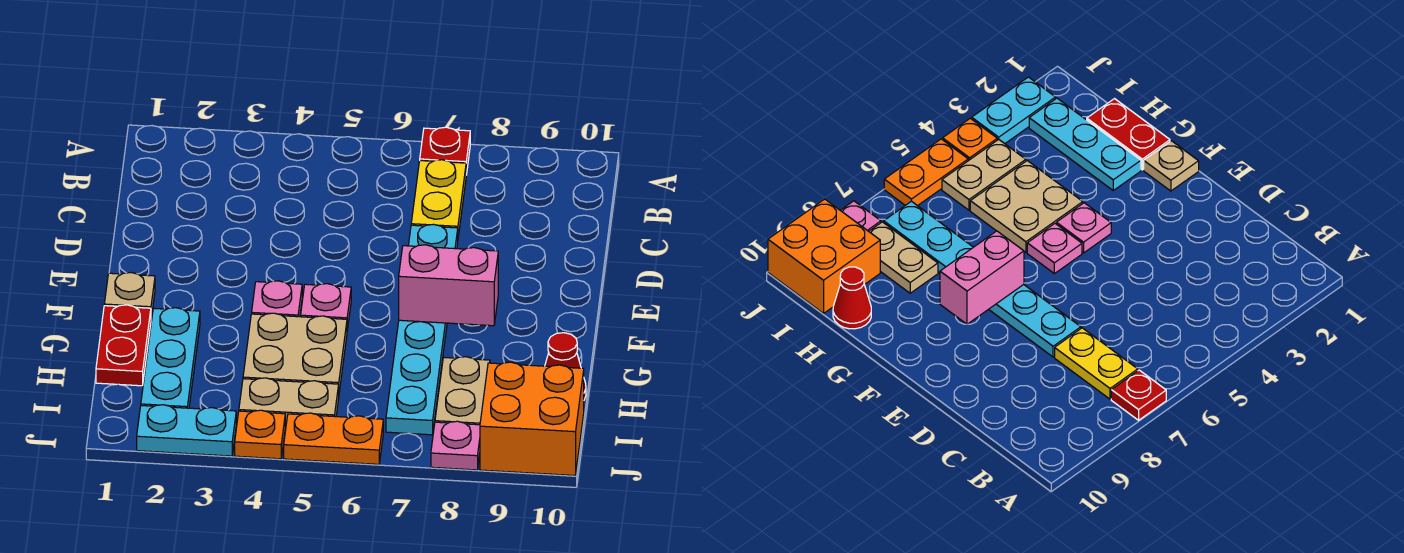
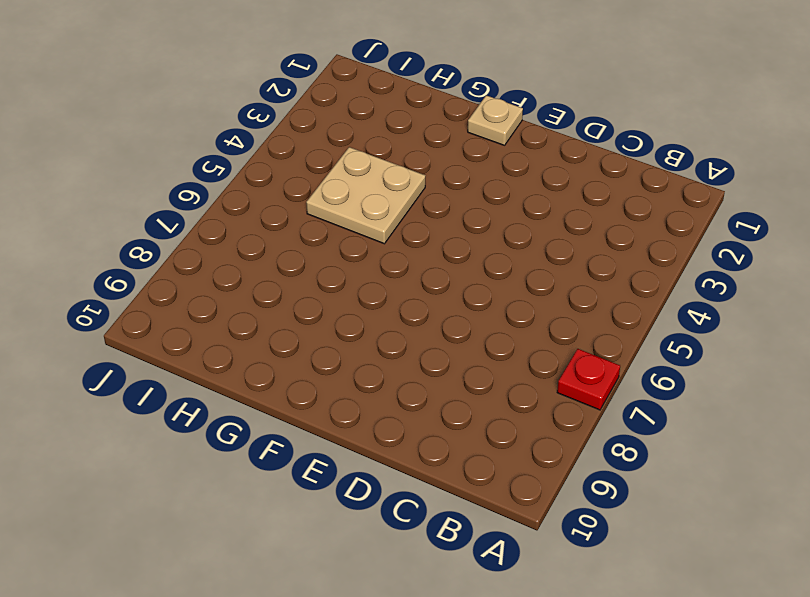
none -> yellow plate B7:C7 level 1
none -> cyan plate D7:I7 level 1
none -> pink plate F4 level 1

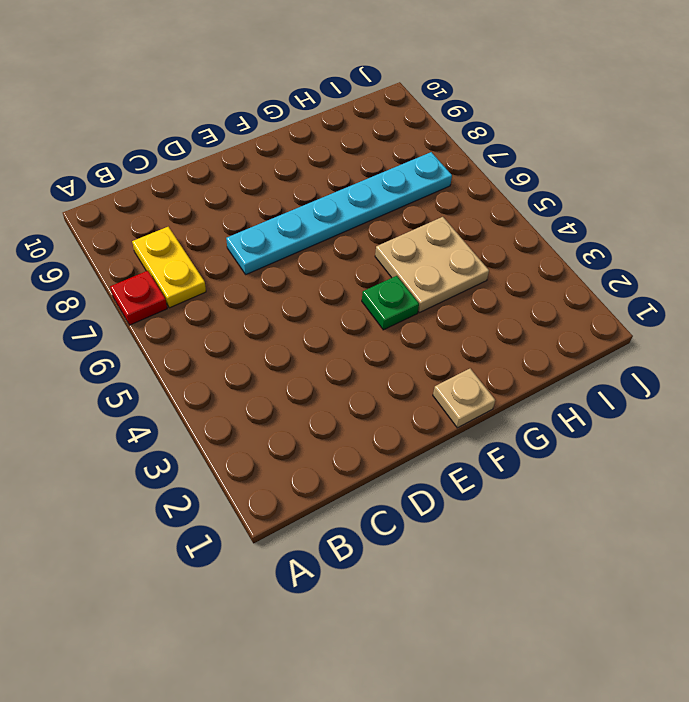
yellow plate B7:B8 level 1 -> yellow plate B7:C7 level 1
green plate F4 level 1 -> pink plate F4 level 1
none -> pink plate F5 level 1
none -> red plate G1:H1 level 1
none -> cyan plate G2:I2 level 1

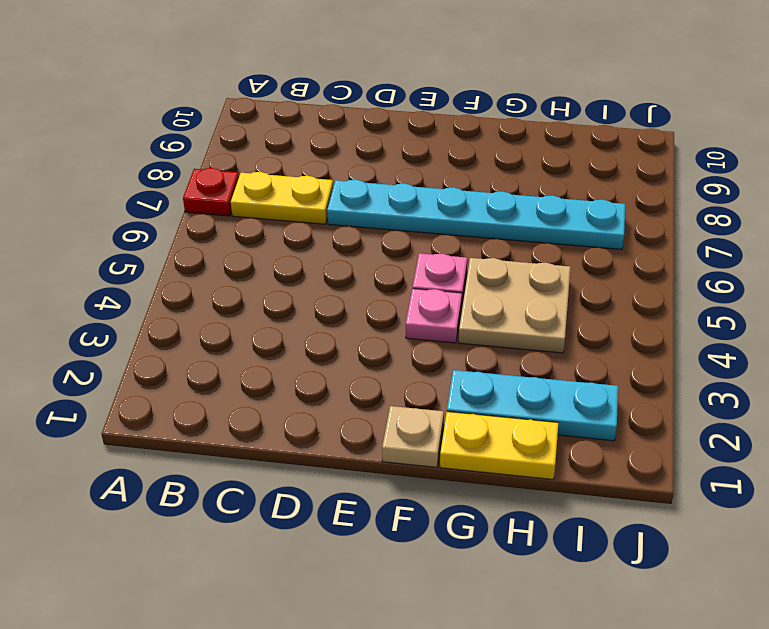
yellow plate G1:H1 level 1 -> red plate G1:H1 level 1
none -> tan plate H8:I8 level 1
none -> red cone H10 level 1
none -> tan plate I4:I5 level 1

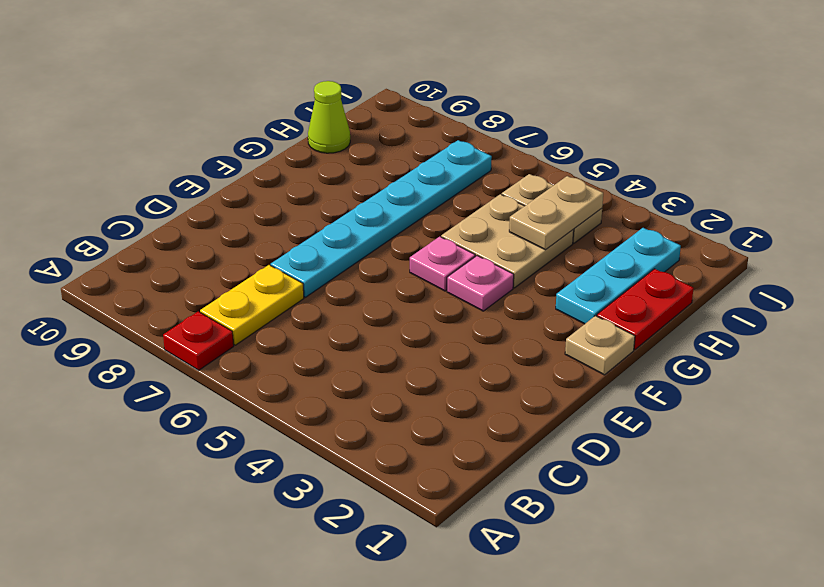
tan plate H4:I4 level 2 -> tan plate H8:I8 level 1
lime cone H10 level 1 -> red cone H10 level 1
none -> orange brick I9:J10 level 1
none -> cyan plate J2:J3 level 1
none -> orange plate J4 level 1

